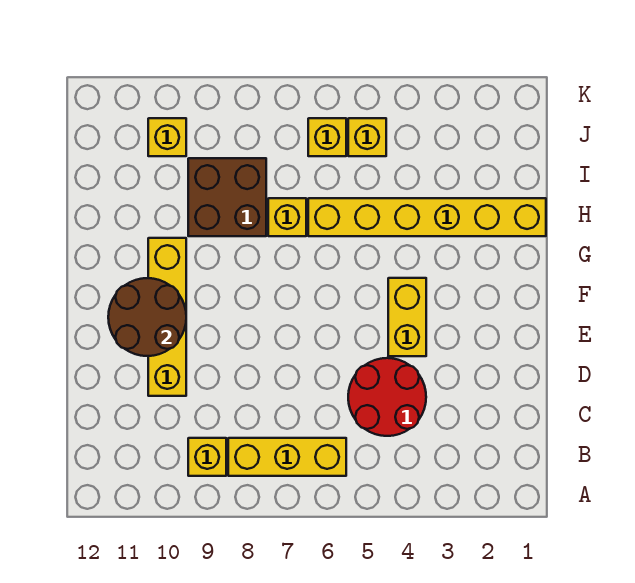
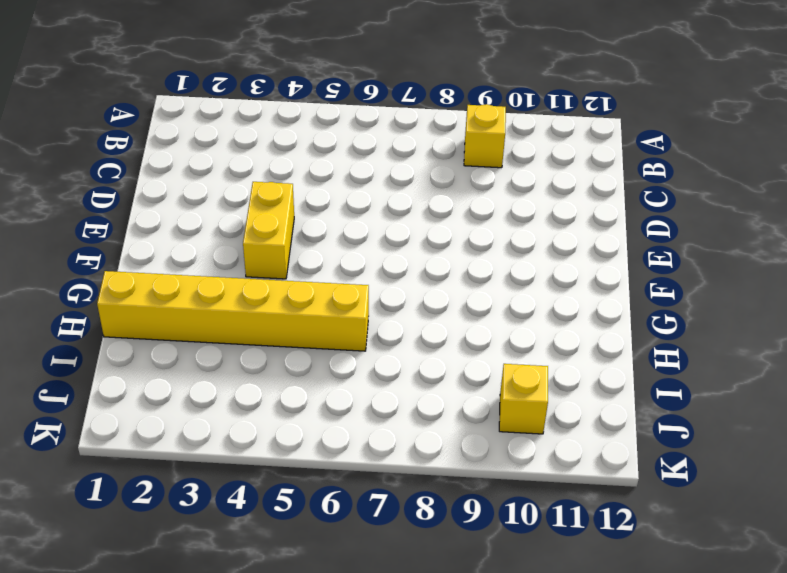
none -> yellow brick B6:B8 level 1
none -> red round brick C4:D5 level 1
none -> yellow brick D10:G10 level 1

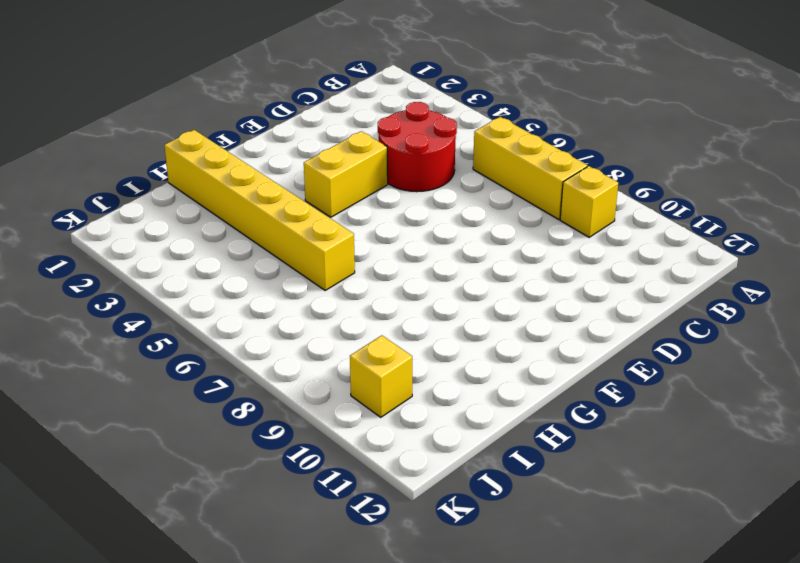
none -> yellow brick D10:G10 level 1
none -> yellow brick H7 level 1
none -> brown brick H8:I9 level 1

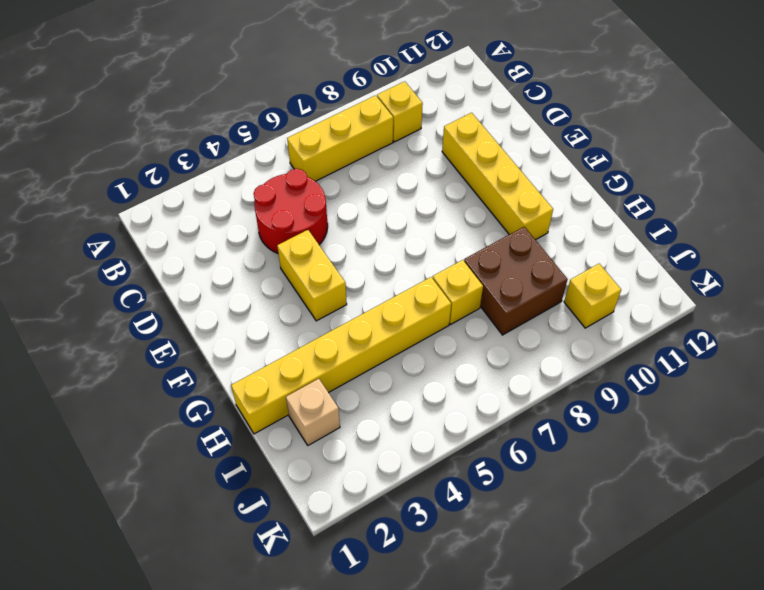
tan brick I2 level 1 -> none
none -> yellow brick J5 level 1
none -> yellow brick J6 level 1
none -> brown round brick E10:F11 level 2

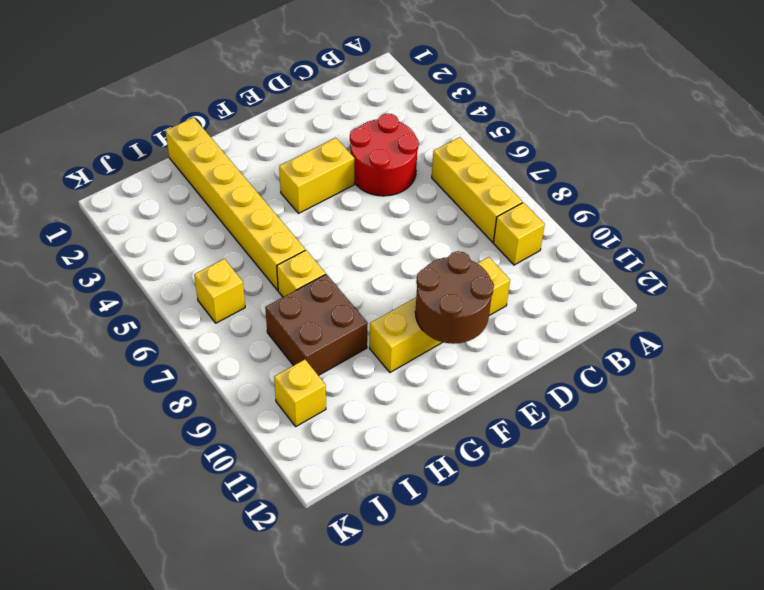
none -> yellow brick J5 level 1

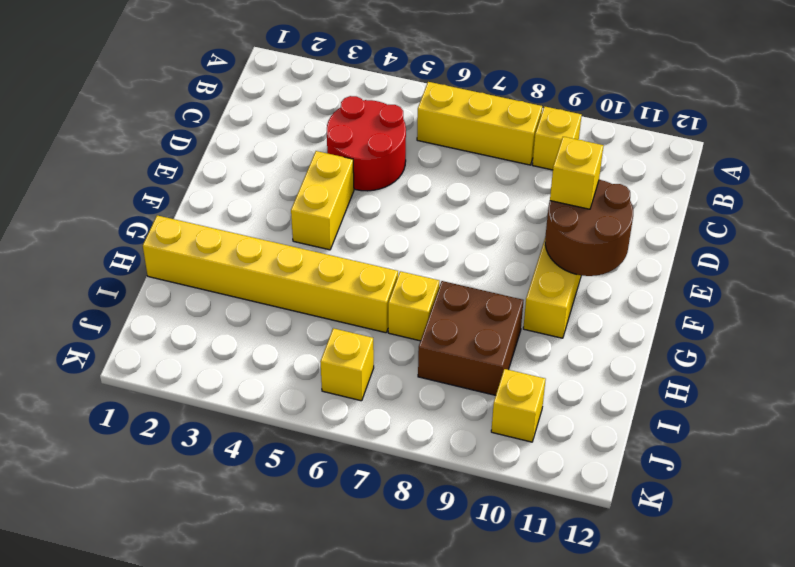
yellow brick E10 level 3 -> yellow brick J5 level 1

